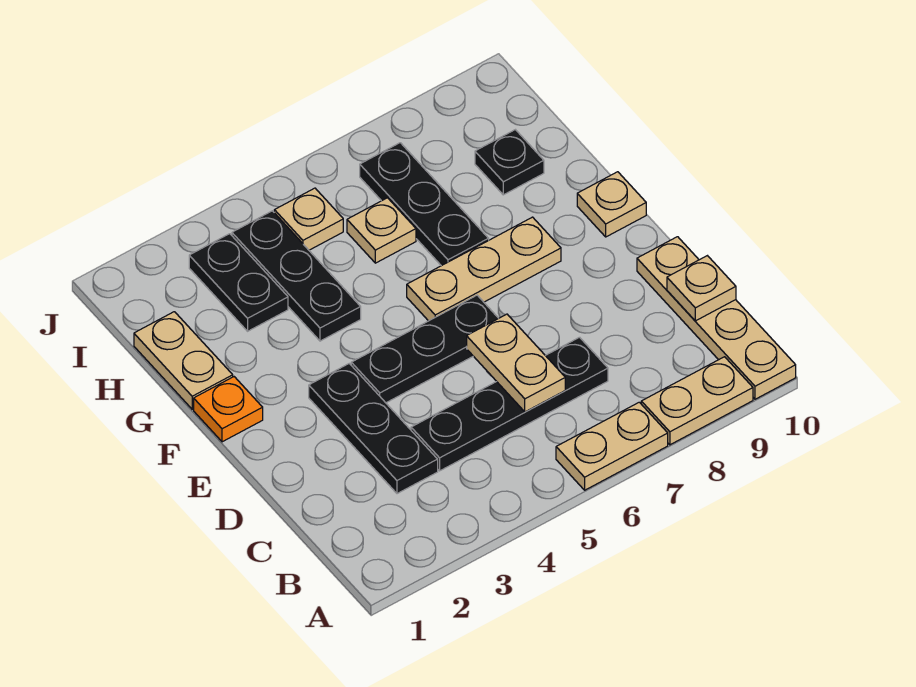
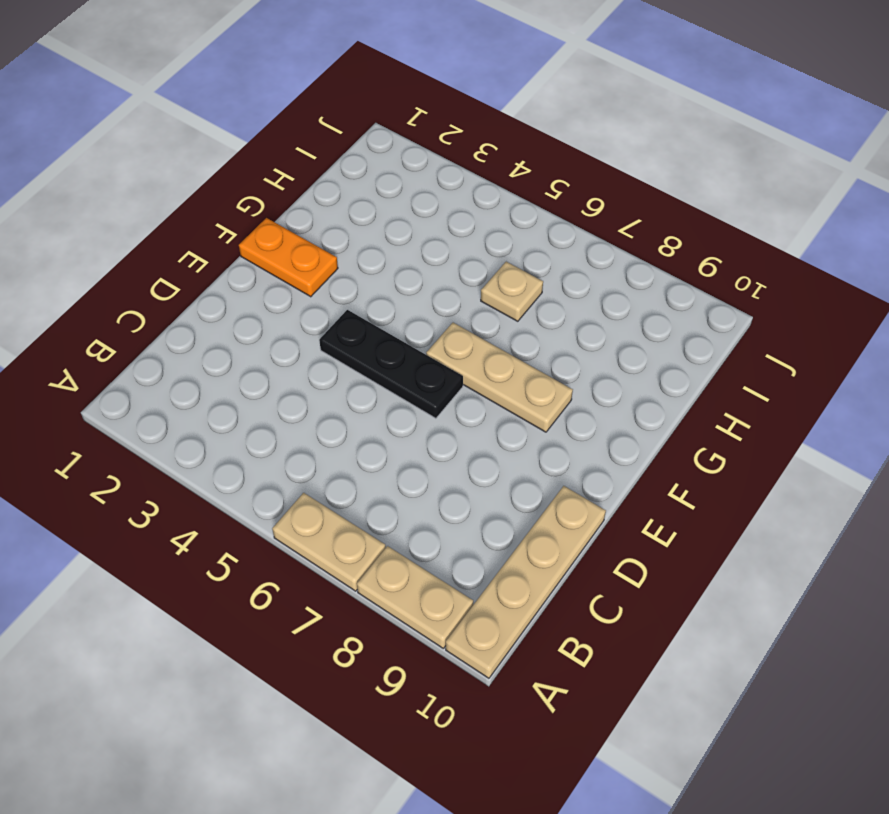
orange plate F1:F2 level 1 -> orange plate F1 level 1
none -> black plate C3:E3 level 1
none -> black plate C4:C7 level 1
none -> tan plate F10 level 1

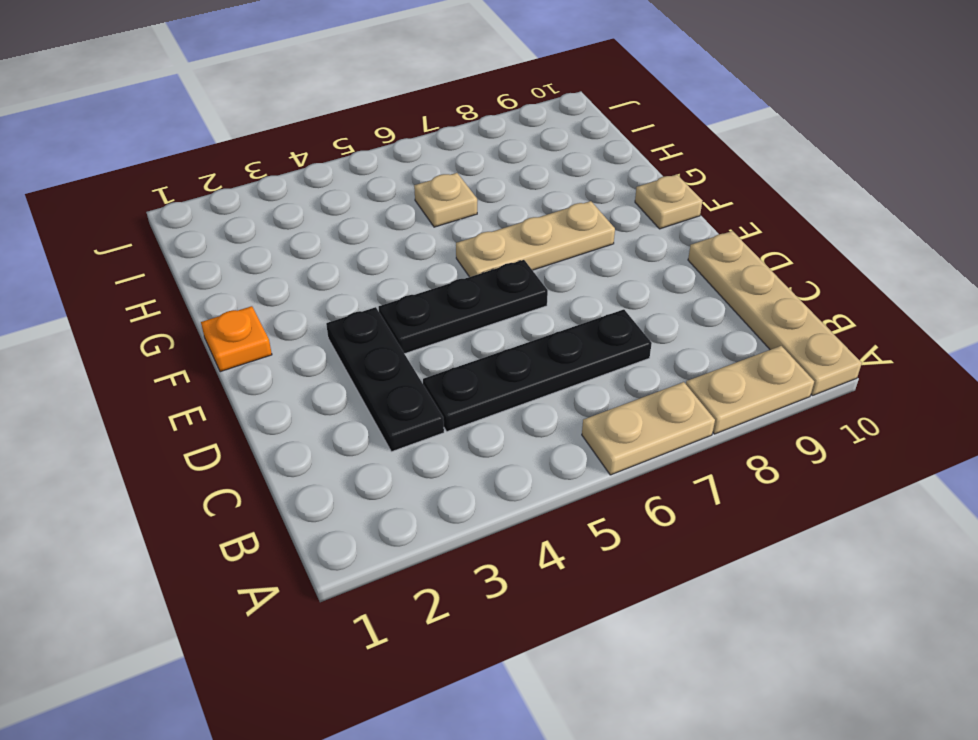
none -> tan plate G1:H1 level 1
none -> black plate G4:I4 level 1
none -> black plate G7:I7 level 1

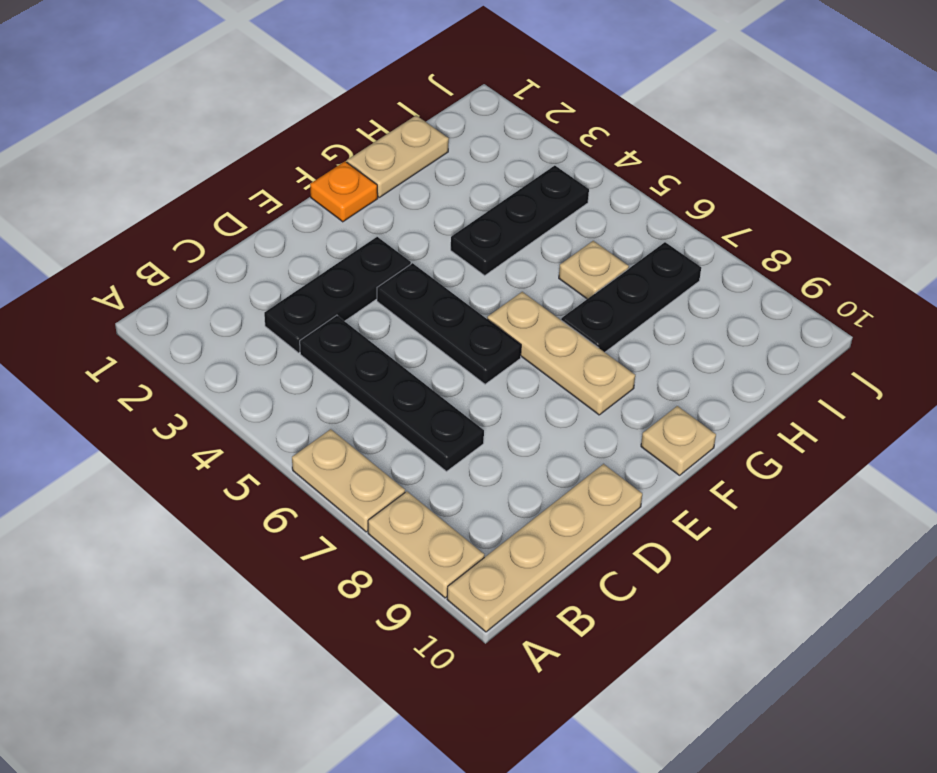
none -> black plate H3:I3 level 1
none -> black plate H9 level 1
none -> tan plate I5 level 1

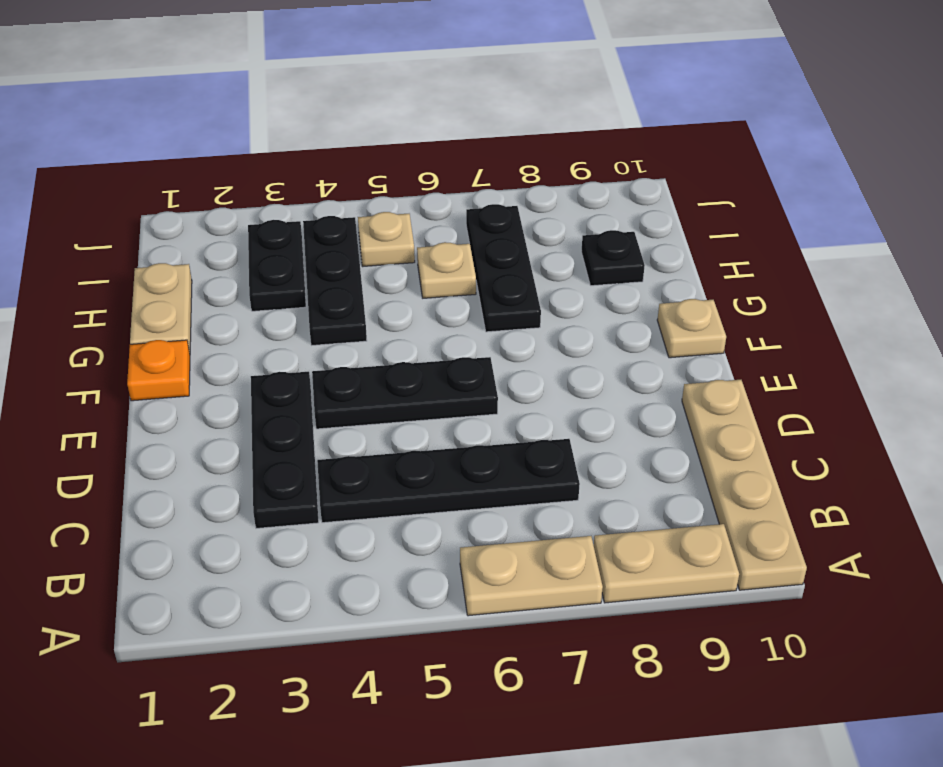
none -> tan plate F6:F8 level 1
none -> tan plate C6:D6 level 2
none -> tan plate C10 level 2

